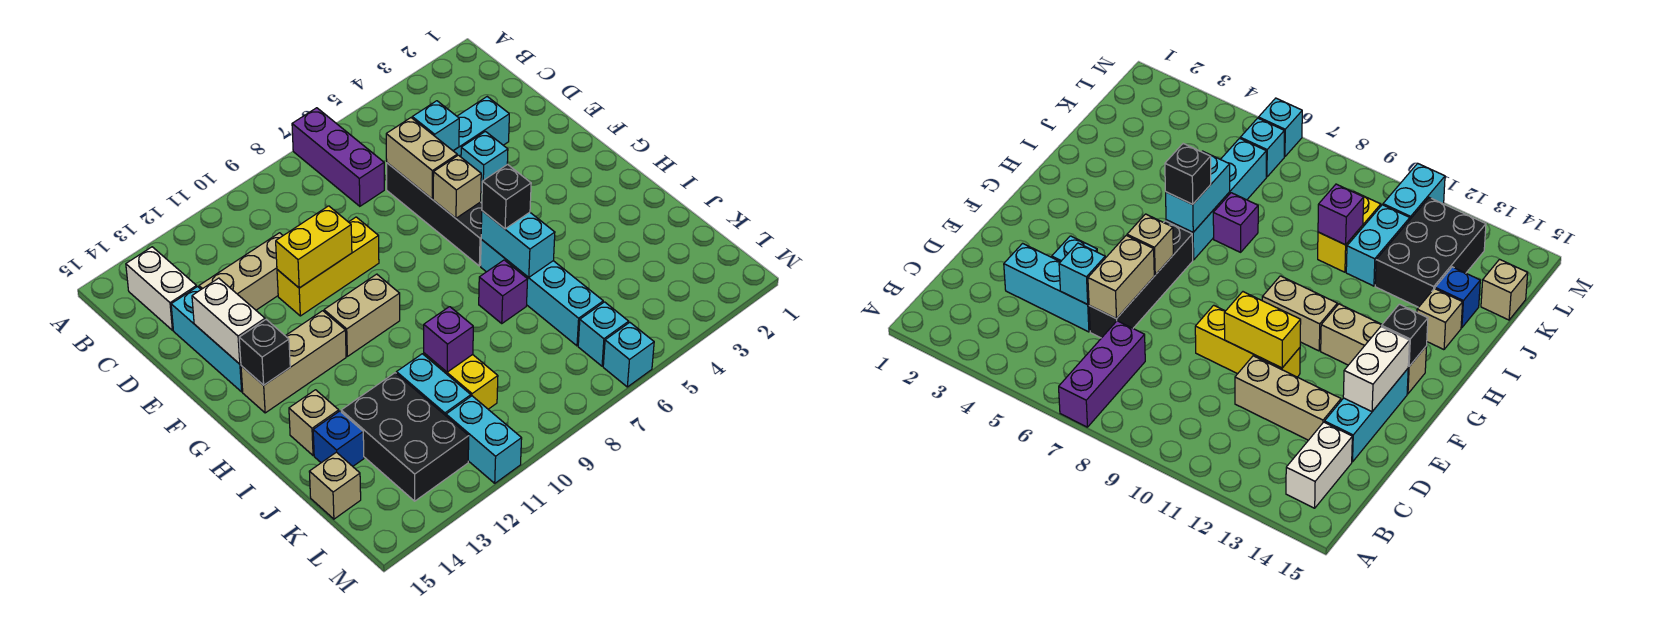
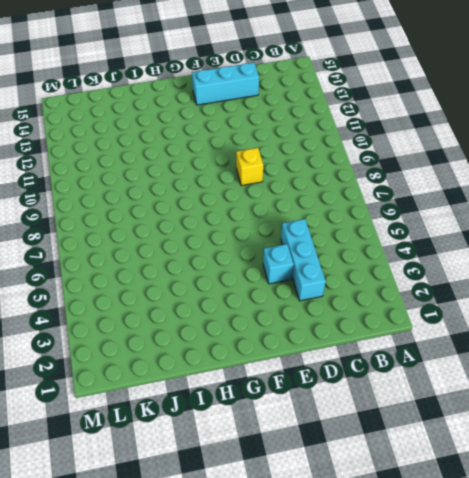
yellow brick E9 level 1 -> yellow brick E9:E11 level 1
none -> purple brick A7:C7 level 1
none -> white brick B14:C14 level 1
none -> black brick D6:G6 level 1
none -> tan brick D11:D13 level 1

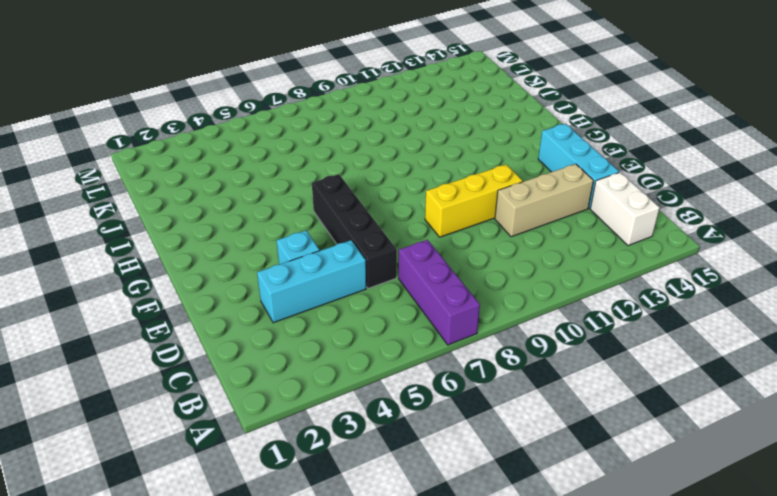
none -> tan brick G10:G11 level 1
none -> tan brick G12:G14 level 1
none -> cyan brick H6:K6 level 1
none -> purple brick I7 level 1

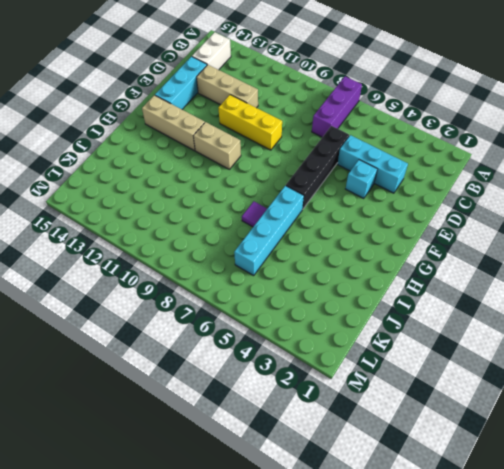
purple tile I7 level 1 -> purple brick I7 level 1
none -> tan brick I14 level 1
none -> yellow brick J10:K10 level 1
none -> cyan brick J11:K11 level 1
none -> black brick J12:L13 level 1

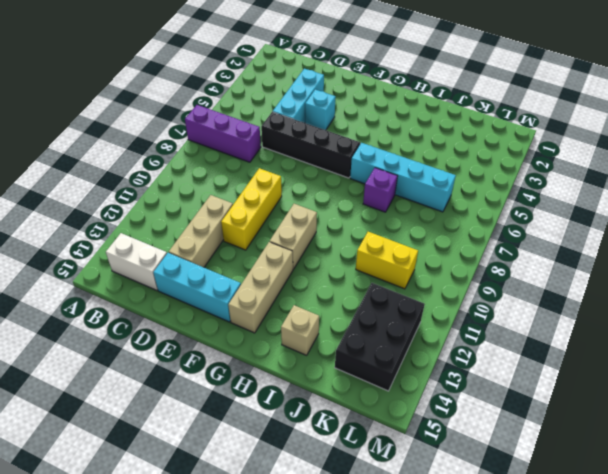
black brick K12:L14 level 1 -> black brick J12:L13 level 1
none -> cyan brick J11:K11 level 1
none -> blue brick J14 level 1
none -> tan brick K15 level 1
none -> cyan brick L6 level 1

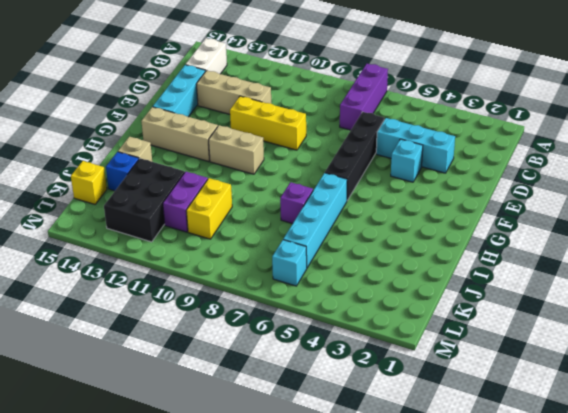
purple brick J11:K11 level 1 -> cyan brick J11:K11 level 1
yellow brick K15 level 1 -> tan brick K15 level 1
none -> cyan brick L11:M11 level 1
none -> cyan brick M6 level 1
none -> cyan brick D5 level 2
none -> tan brick D6:E6 level 2

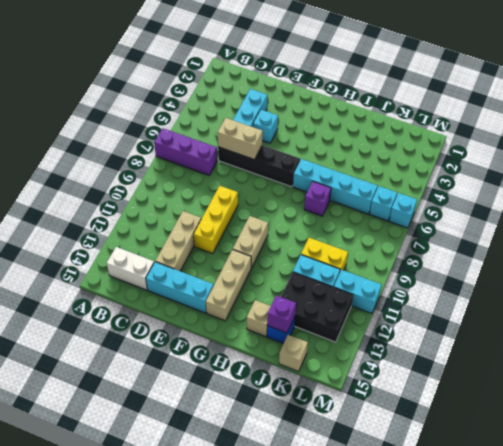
purple brick J14 level 2 -> purple brick J10 level 2
none -> cyan brick D5 level 2
none -> yellow brick E10:E11 level 2
none -> white brick E14:F14 level 2
none -> tan brick F6 level 2

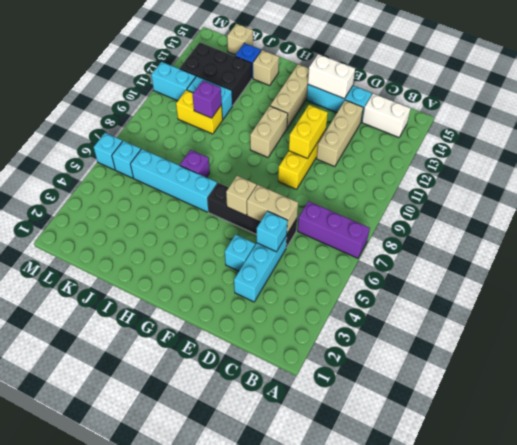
none -> black brick G14 level 2
none -> cyan brick H6:I6 level 2
none -> black brick H6 level 3

